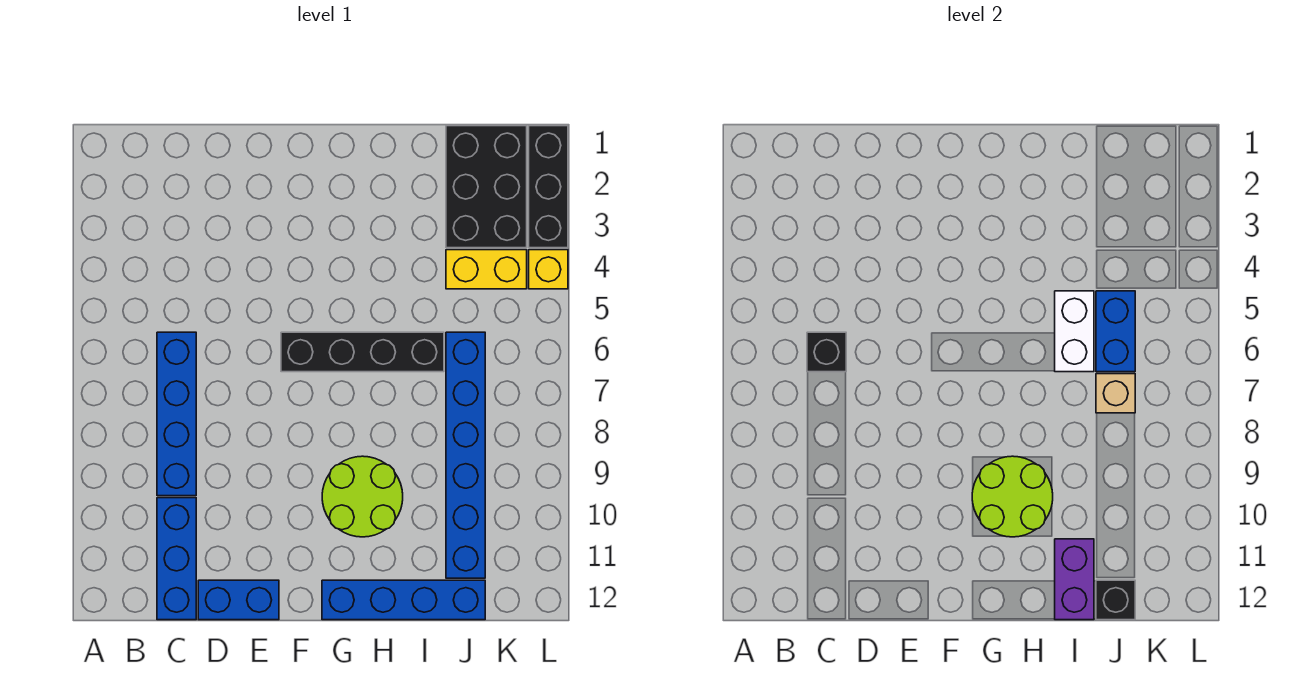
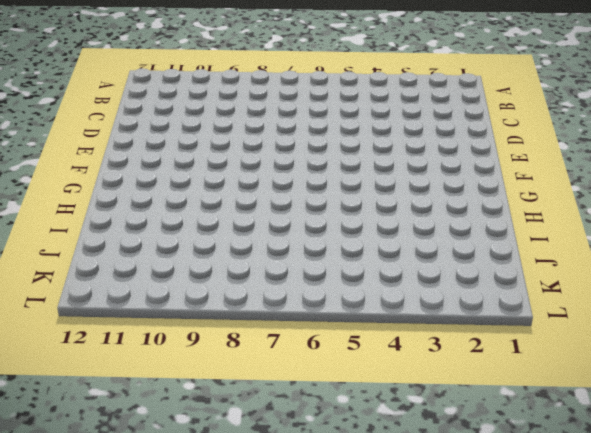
none -> blue brick C6:C9 level 1
none -> blue brick C10:C12 level 1
none -> blue brick D12:E12 level 1

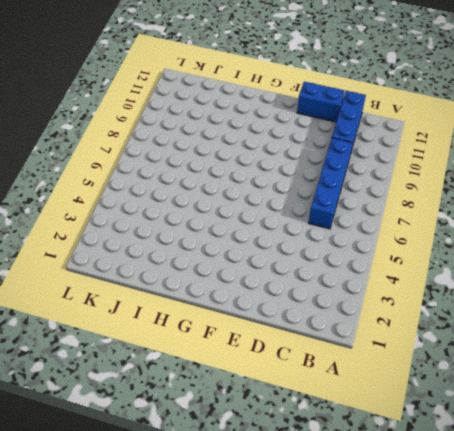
none -> black brick F6:I6 level 1
none -> lime round brick G9:H10 level 1
none -> blue brick G12:J12 level 1

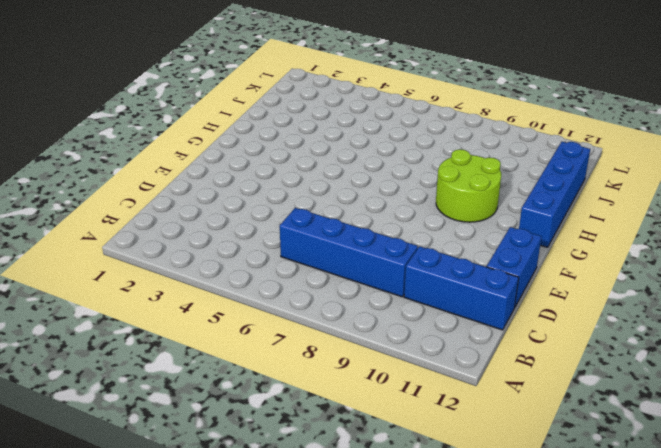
none -> black brick F6:I6 level 1
none -> black brick J1:K3 level 1
none -> yellow brick J4:K4 level 1

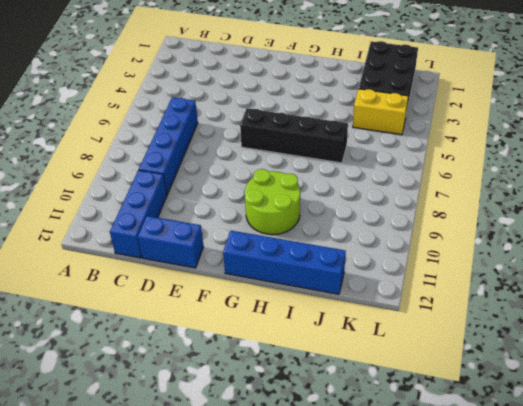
none -> blue brick J6:J11 level 1
none -> black brick L1:L3 level 1
none -> yellow brick L4 level 1

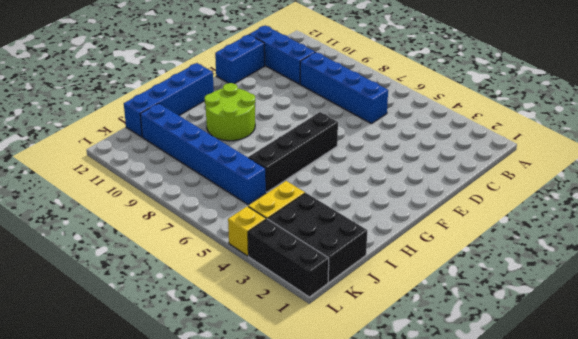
none -> black brick C6 level 2
none -> lime round brick G9:H10 level 2
none -> white brick I5:I6 level 2

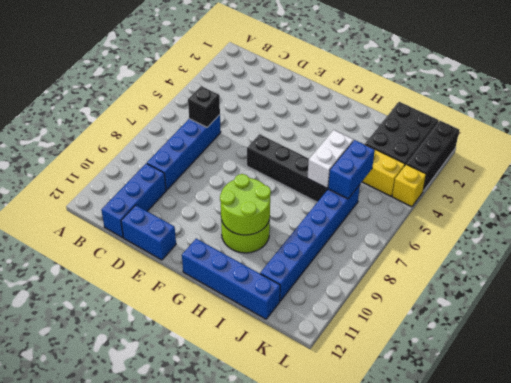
none -> purple brick I11:I12 level 2
none -> tan brick J7 level 2
none -> black brick J12 level 2

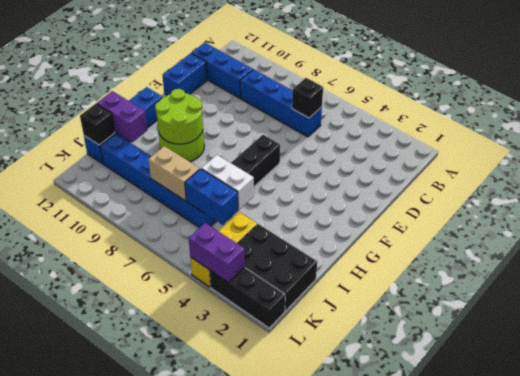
tan brick J7:J8 level 2 -> tan brick J7 level 2
purple brick L3:L4 level 2 -> none

